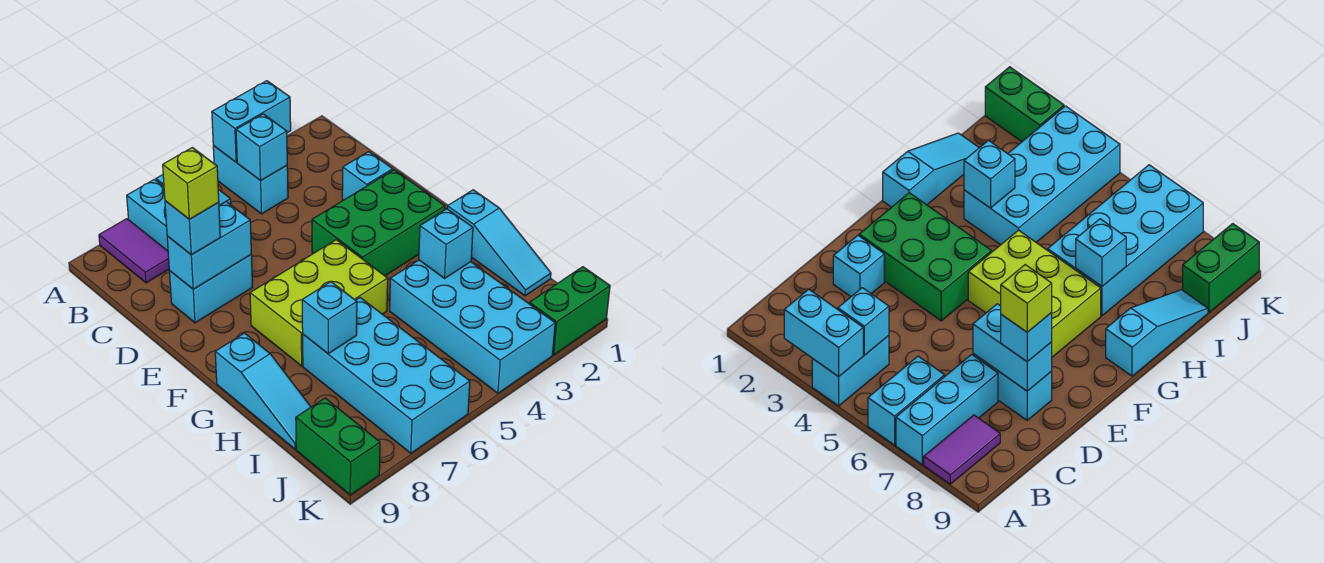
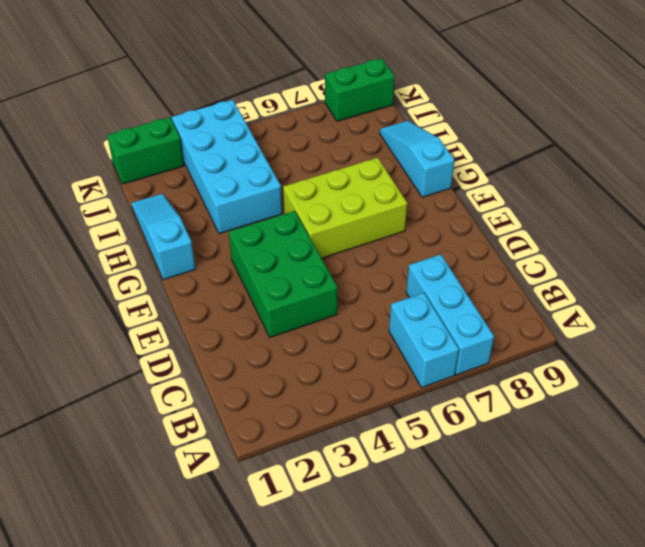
green brick D3:F4 level 1 -> green brick E2:F4 level 1
green brick K8:K9 level 1 -> green brick J9:K9 level 1
none -> cyan brick A4:B4 level 1
none -> purple tile A8:B8 level 1
none -> cyan brick D2 level 1

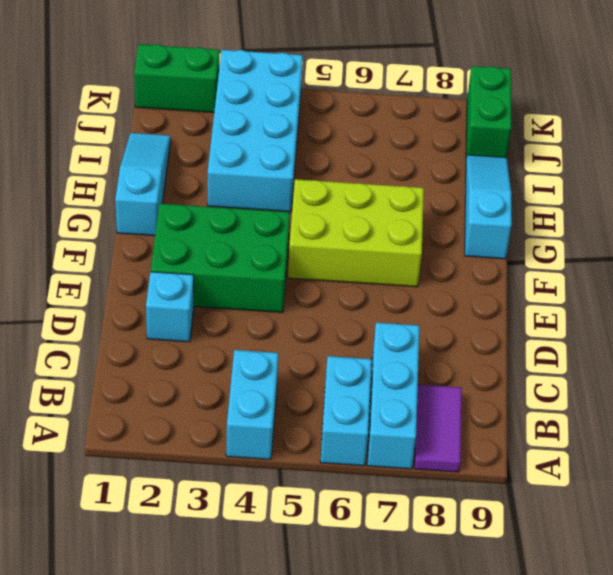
none -> cyan brick D7:D8 level 1
none -> cyan brick H6:K7 level 1
none -> cyan brick A3:A4 level 2

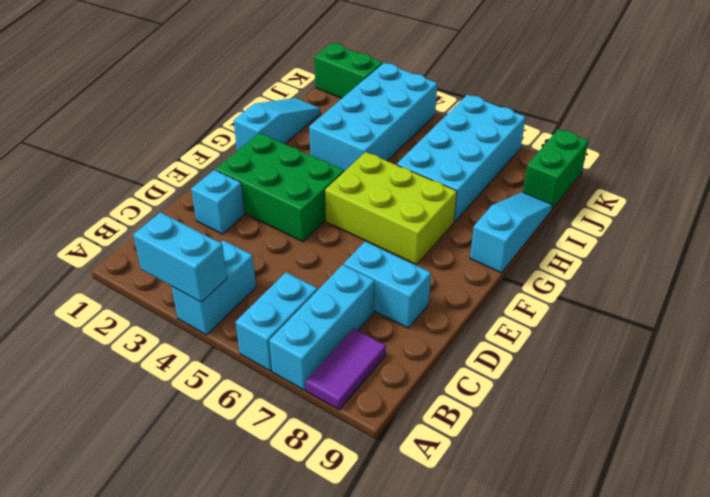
none -> cyan brick B4 level 2
none -> cyan brick D7:D8 level 2
none -> cyan brick H3 level 2

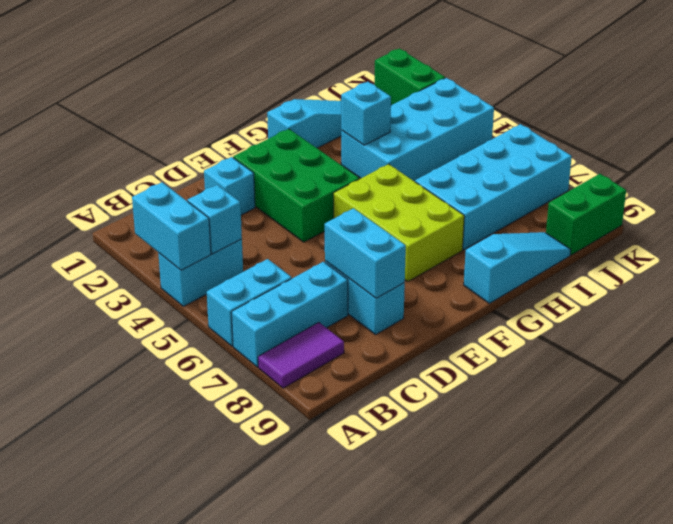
none -> cyan brick H7 level 2
none -> cyan brick D8 level 3
none -> lime brick D8 level 4

